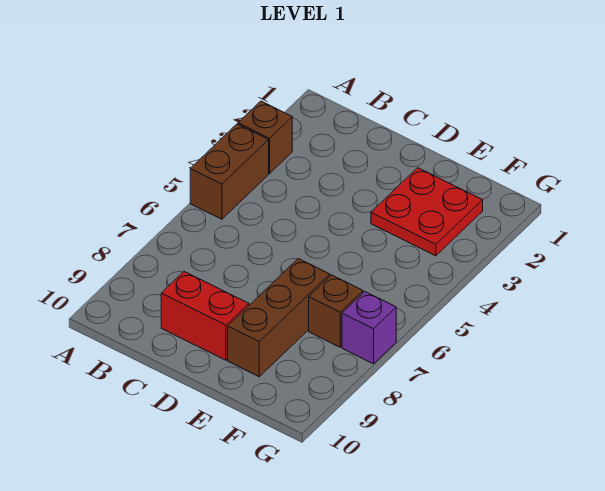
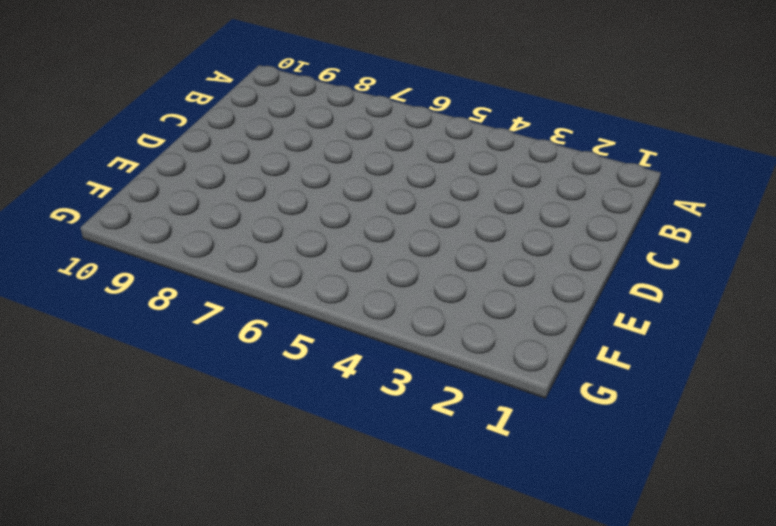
none -> brown brick A3 level 1
none -> brown brick A4:A5 level 1

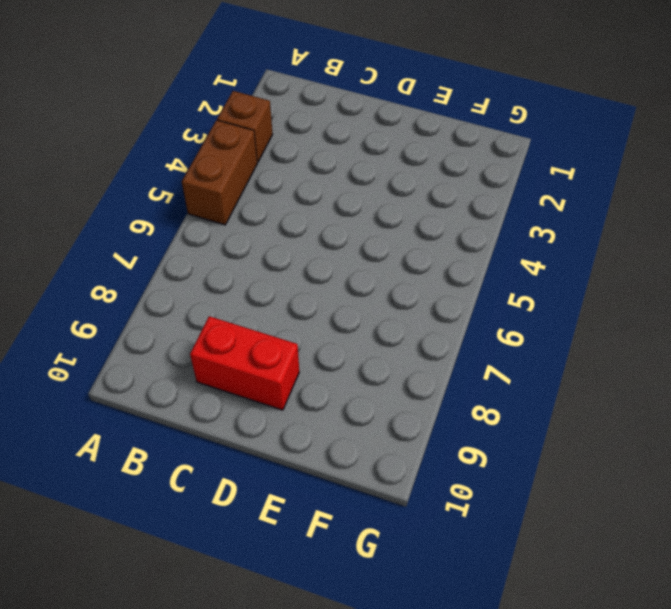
none -> red plate E2:F3 level 1
none -> brown brick E7:E9 level 1

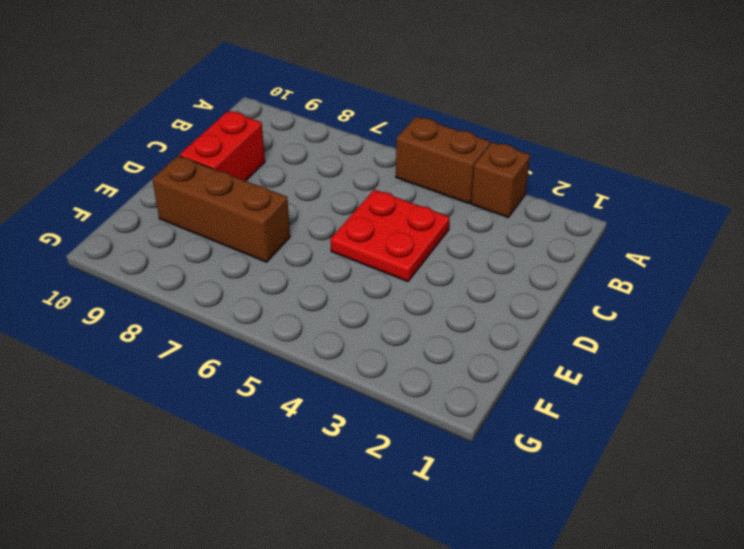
red plate C4:D5 level 1 -> red plate E2:F3 level 1
none -> brown brick F7 level 1
none -> purple brick G7 level 1

